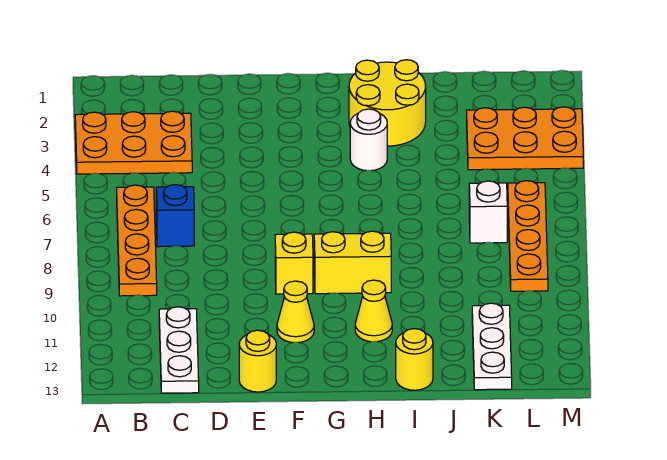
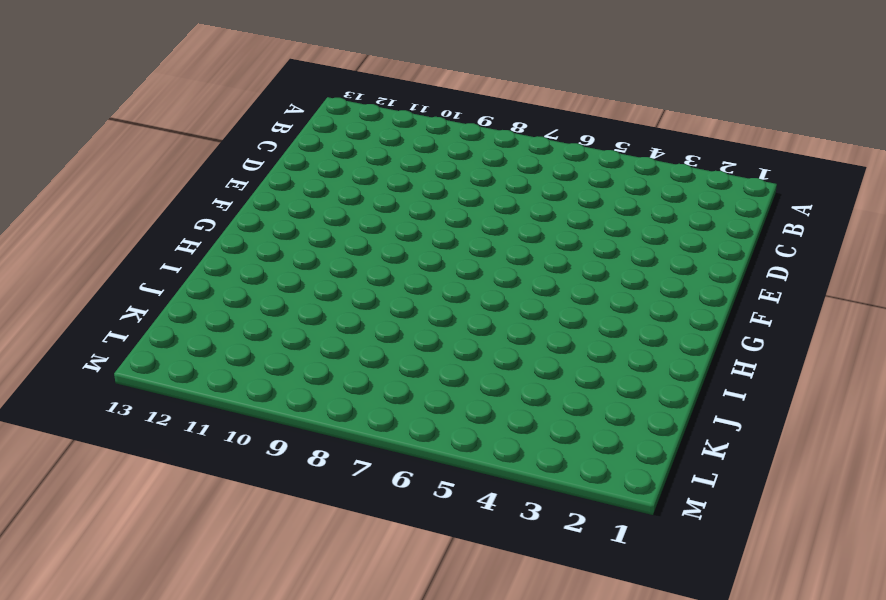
none -> orange plate A3:C4 level 1
none -> orange plate B6:B9 level 1
none -> blue brick C7 level 1

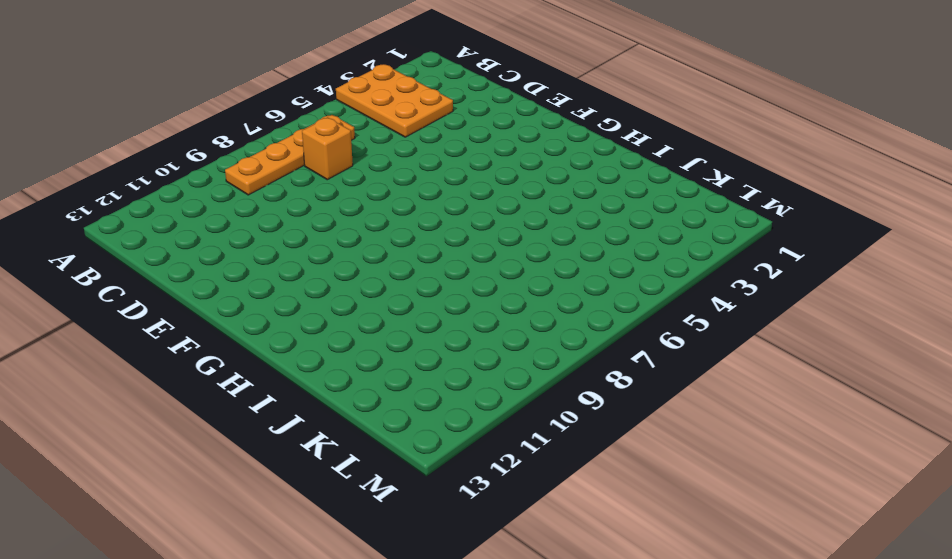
orange brick C7 level 1 -> blue brick C7 level 1
none -> white plate C11:C13 level 1
none -> yellow round brick E13 level 1
none -> yellow brick F9 level 1

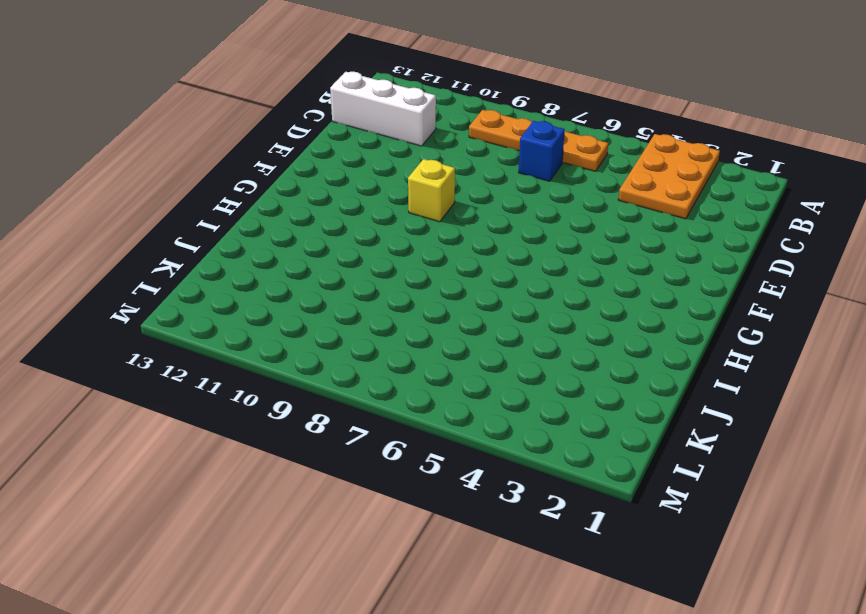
white brick C11:C13 level 1 -> white plate C11:C13 level 1
none -> yellow round brick E13 level 1
none -> yellow cone F11 level 1
none -> yellow brick G9:H9 level 1

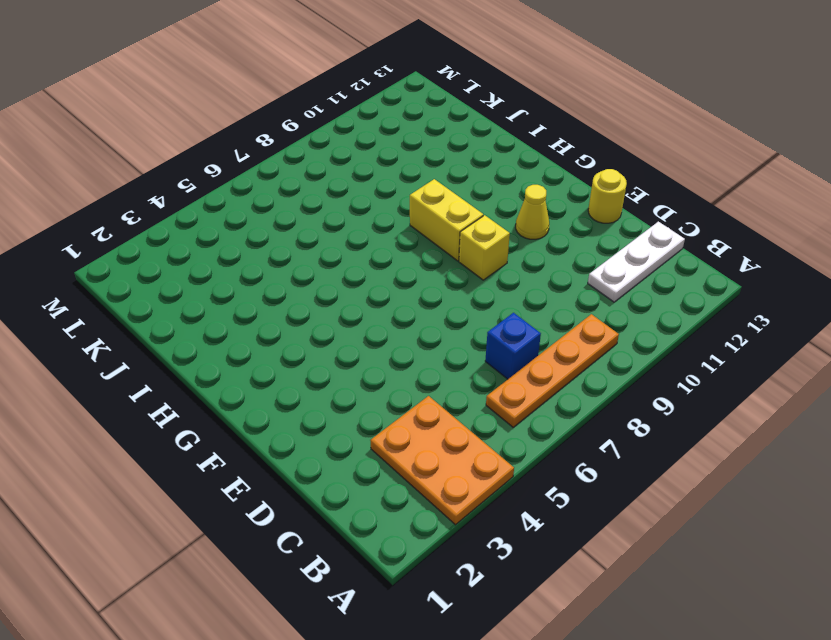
none -> yellow round brick H2:I3 level 1
none -> white round brick H4 level 1
none -> yellow cone H11 level 1

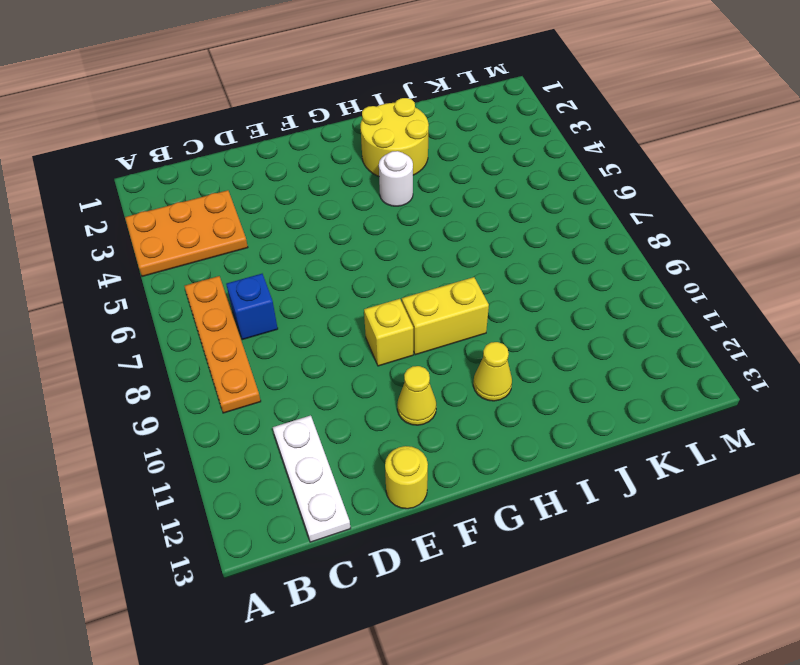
none -> yellow round brick I13 level 1
none -> orange plate K3:M4 level 1
none -> white brick K7 level 1

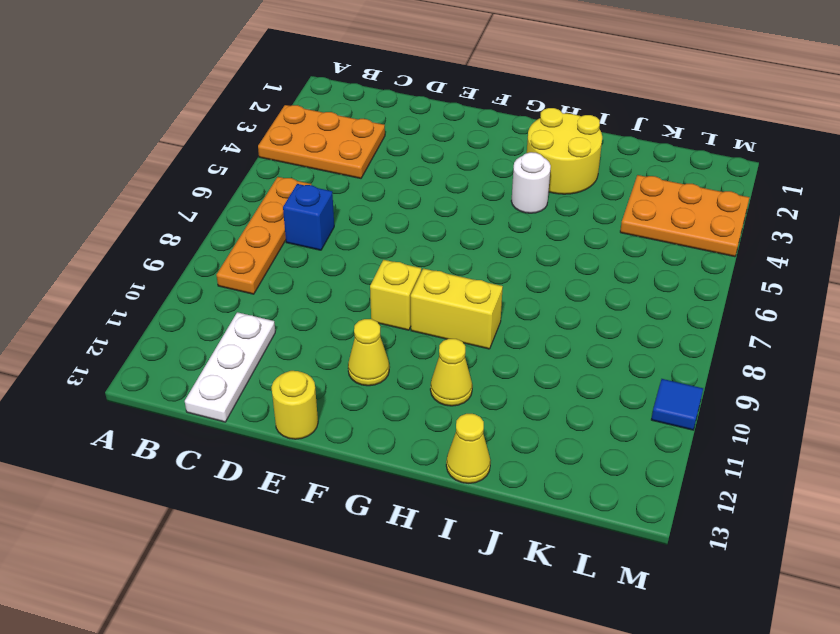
yellow cone I13 level 1 -> yellow round brick I13 level 1
blue tile M10 level 1 -> none
none -> white brick K7 level 1
none -> white plate K11:K13 level 1
none -> orange plate L6:L9 level 1

